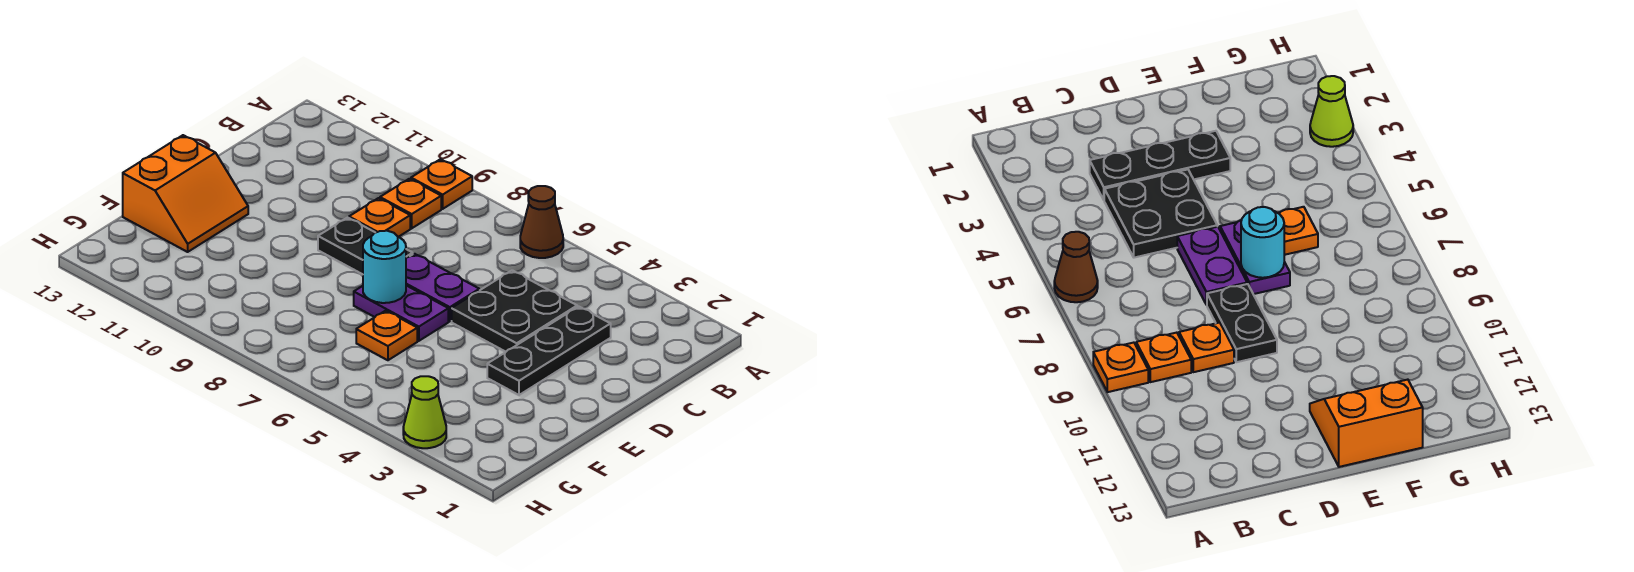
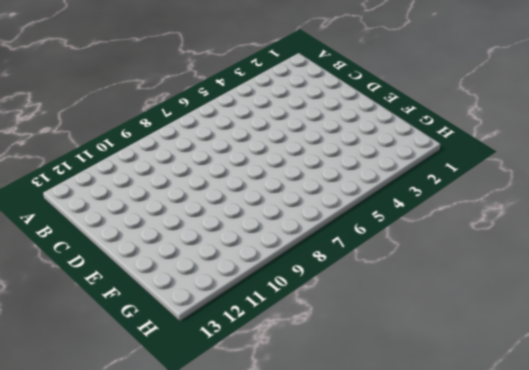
none -> brown cone A6 level 1
none -> orange plate A9 level 1
none -> orange plate B9 level 1

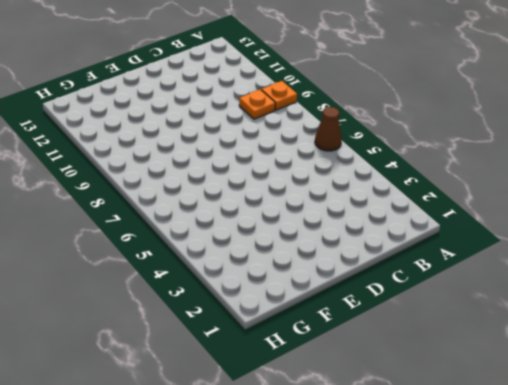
none -> black plate C3:E3 level 1
none -> black plate C4:D5 level 1
none -> orange plate C9 level 1

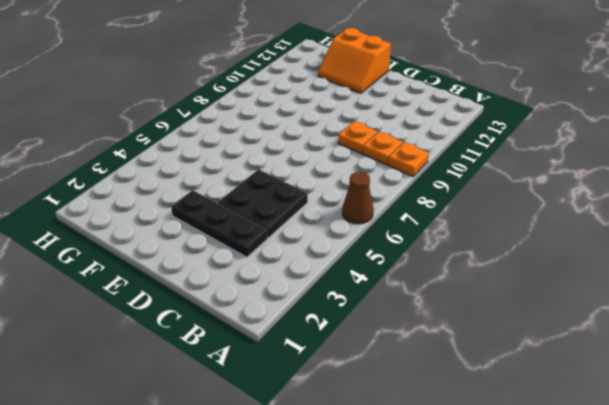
none -> purple plate D6:D7 level 1
none -> black plate D8:D9 level 1
none -> purple plate E6:E7 level 1

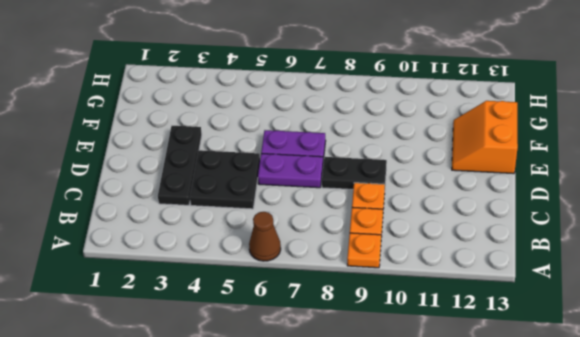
none -> orange plate F6 level 1
none -> lime cone H3 level 1
none -> cyan round brick E7 level 2

